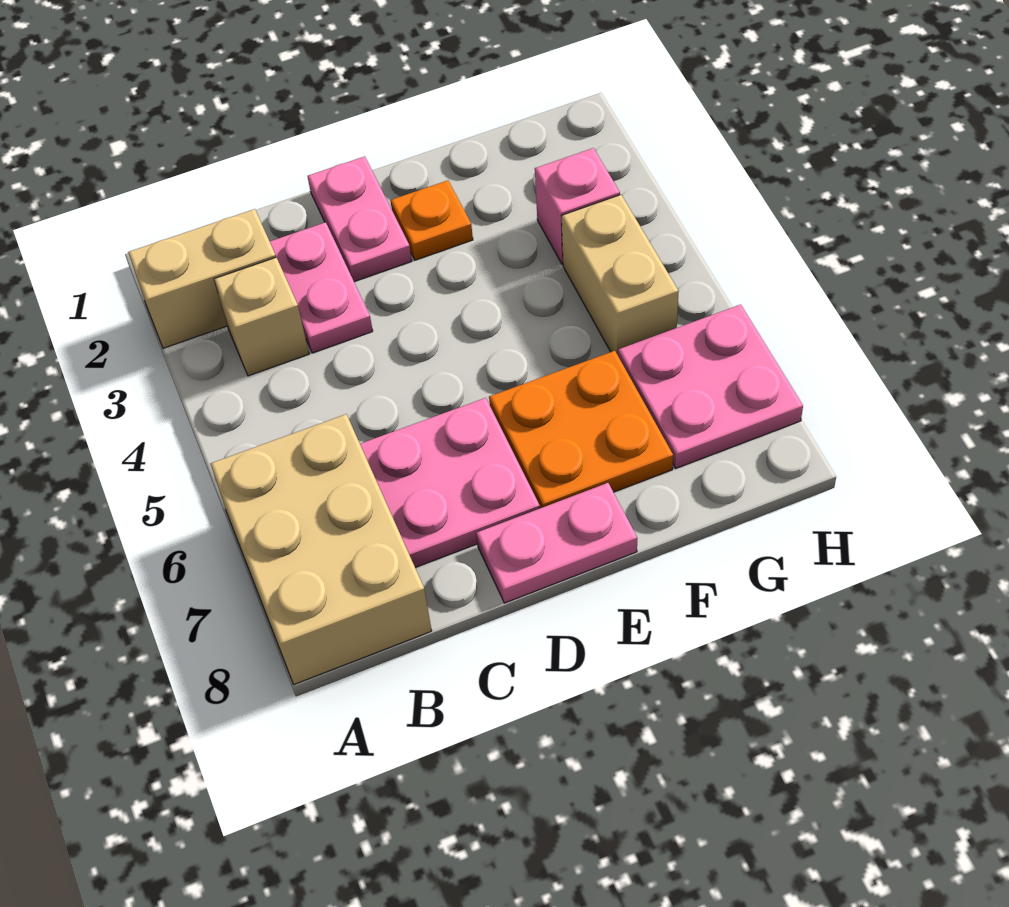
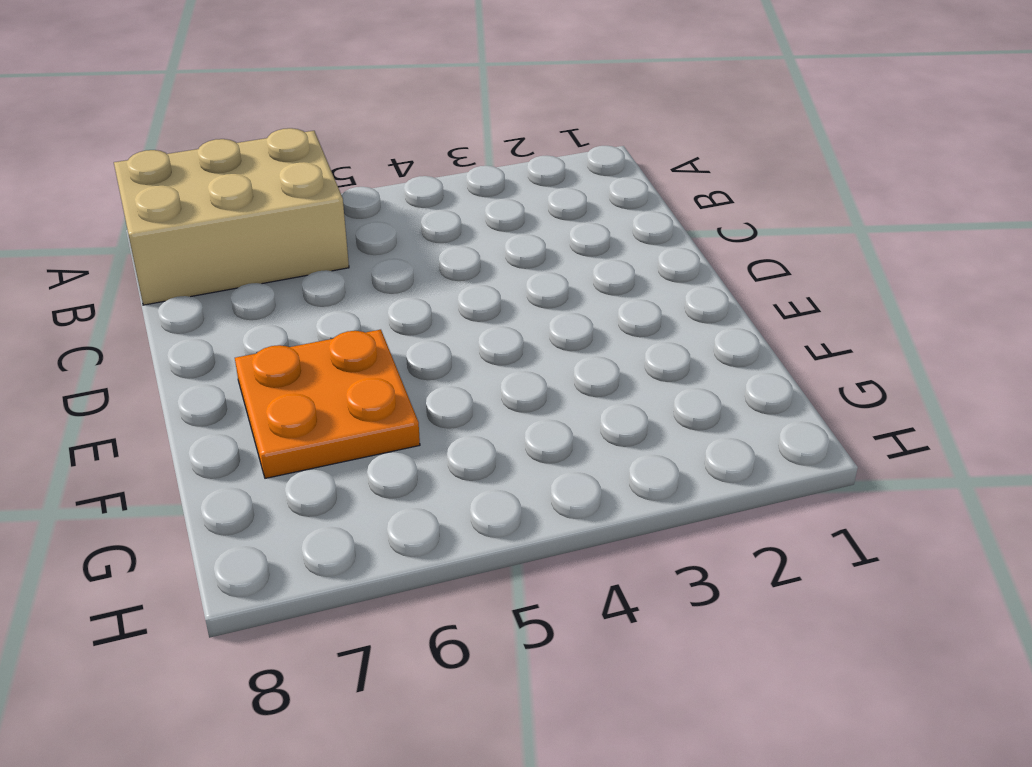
none -> tan brick A2:B2 level 1
none -> tan brick B3 level 1
none -> pink plate C2:C3 level 1

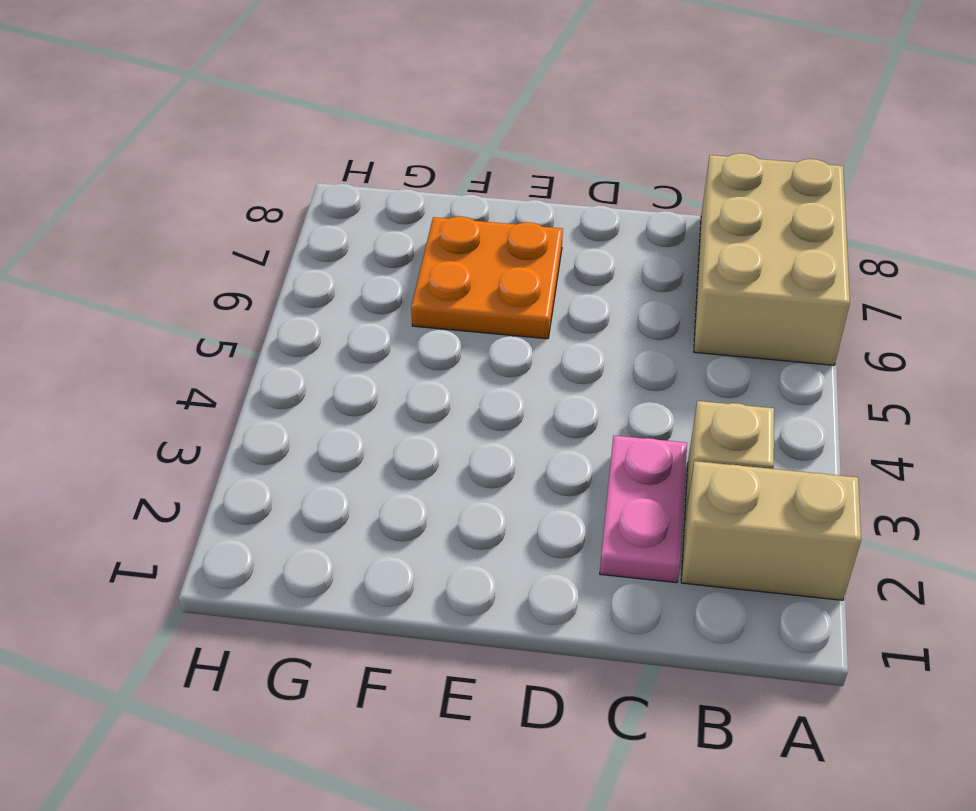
none -> pink plate C6:D7 level 1
none -> pink plate D1:D2 level 1
none -> pink plate D8:E8 level 1

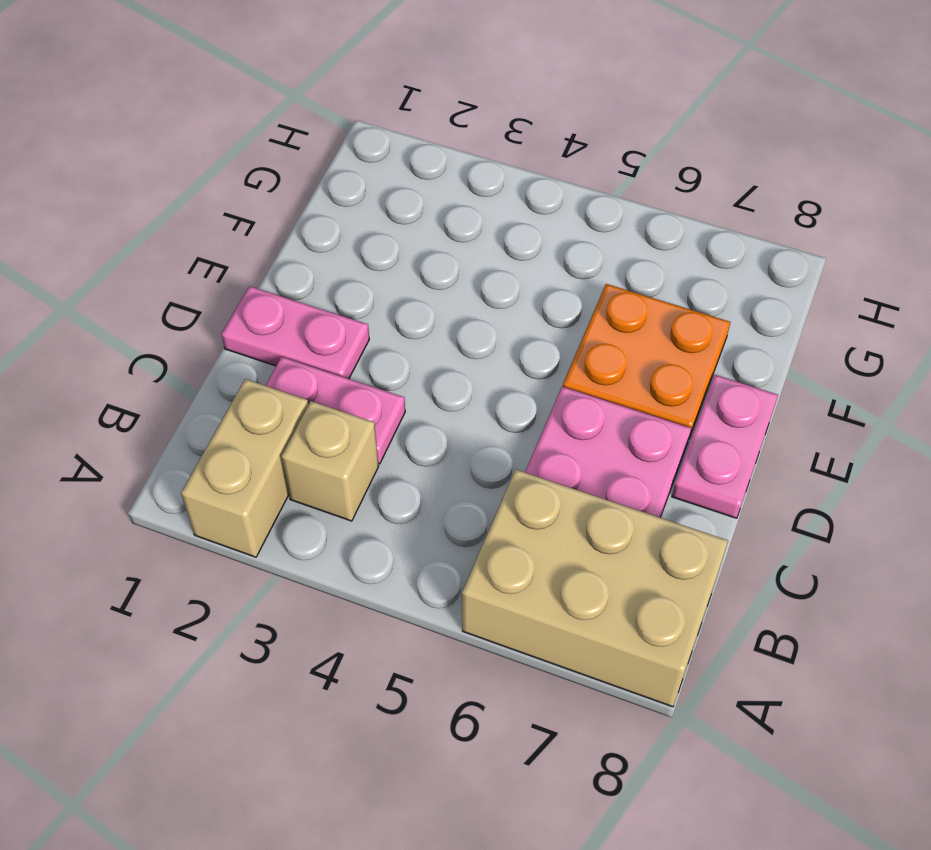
none -> orange plate E2 level 1
none -> pink brick G3 level 1
none -> tan brick G4:G5 level 1

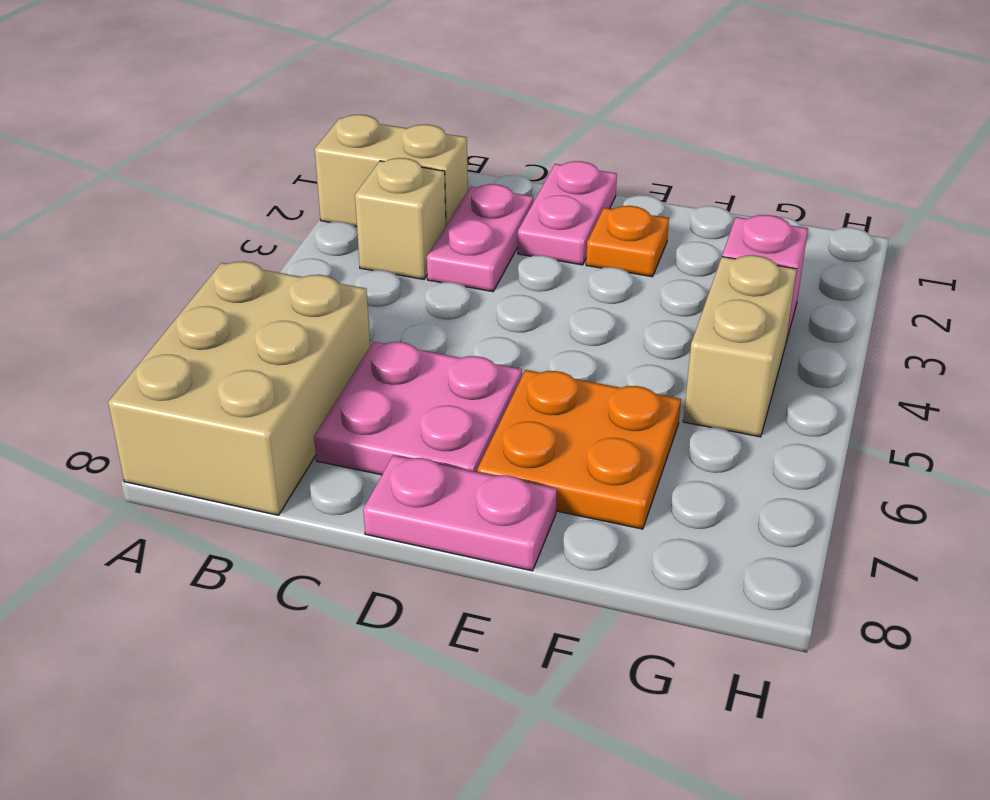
none -> pink plate G6:H7 level 1

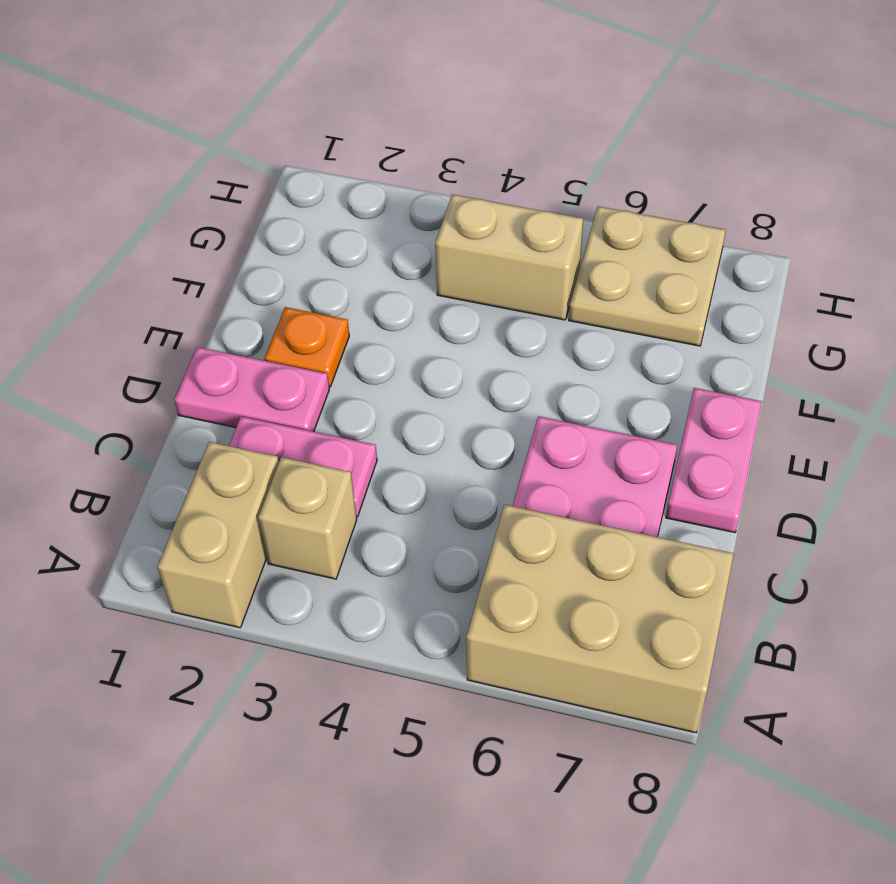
tan plate G6:H7 level 1 -> pink plate G6:H7 level 1
none -> orange plate E6:F7 level 1
none -> pink brick G3 level 1

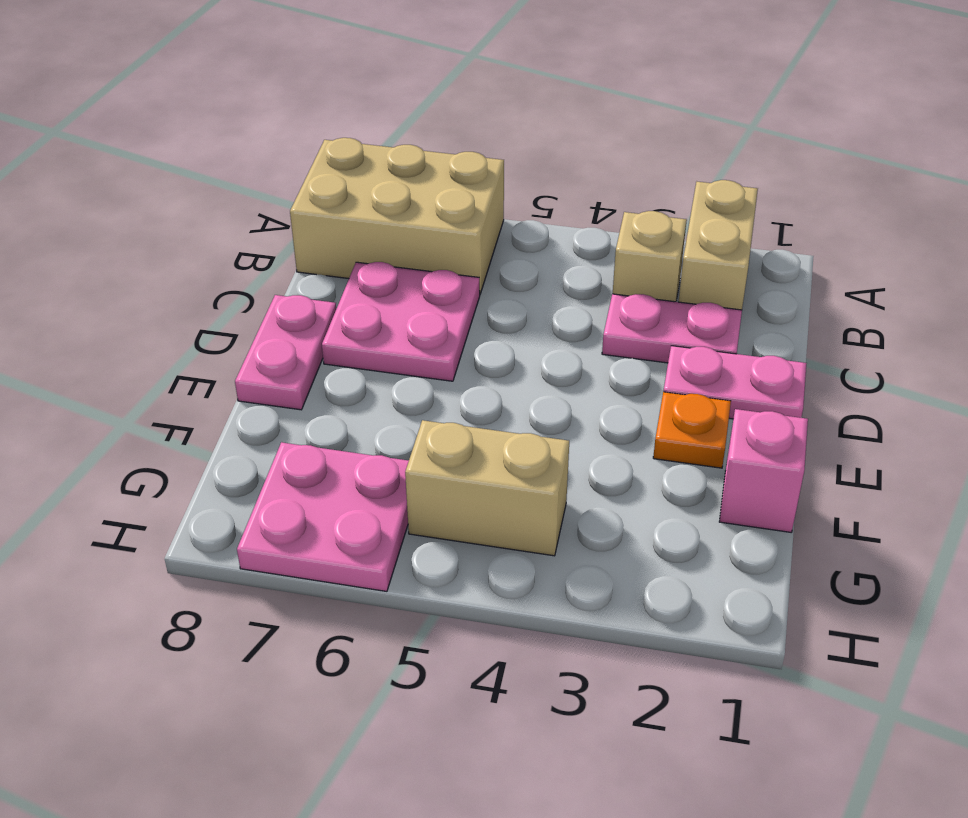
pink brick F1 level 1 -> pink brick G3 level 1
none -> orange plate E6:F7 level 1

